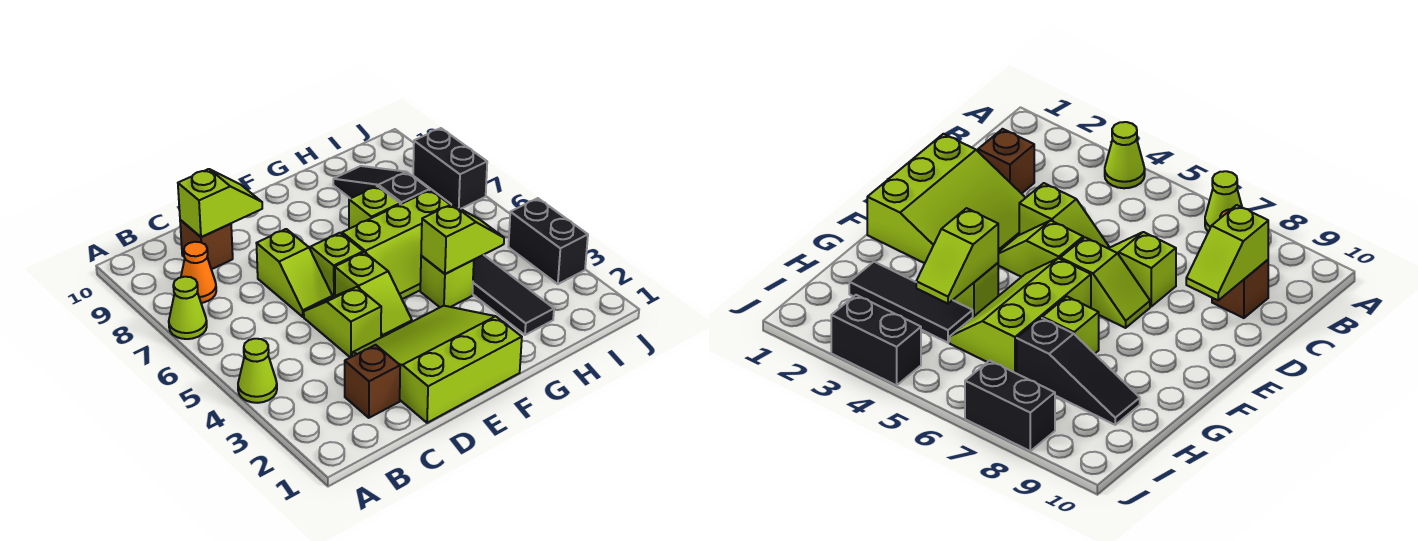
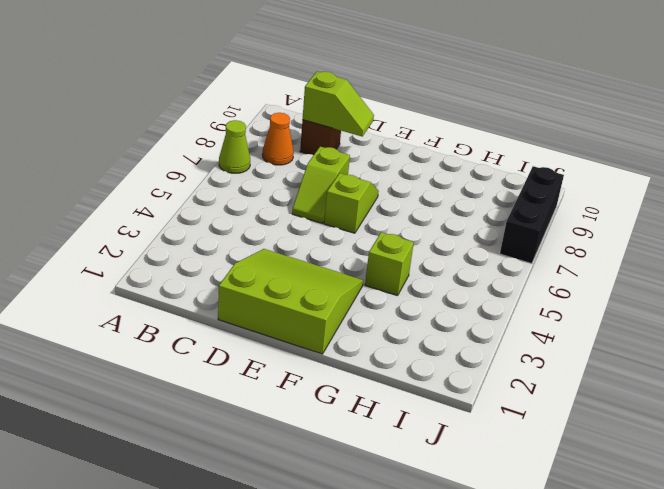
black brick J7:J9 level 1 -> black brick J7:J8 level 1
none -> lime cone A4 level 1
none -> brown brick C2 level 1
none -> lime slope D4:D5 level 1 top 4

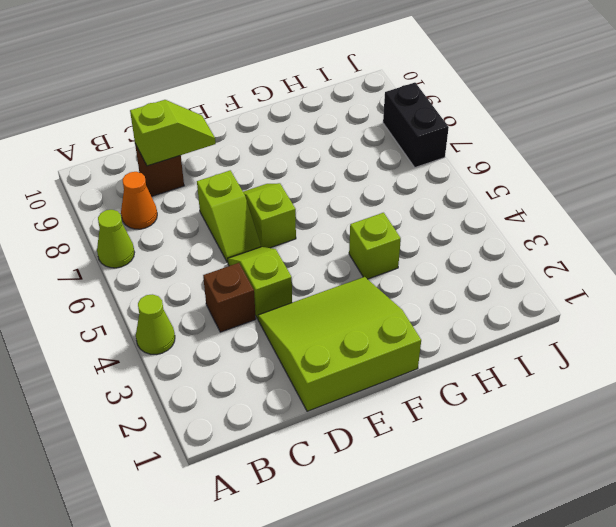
brown brick C4 level 1 -> brown brick C2 level 1
none -> lime slope E4:E5 level 1 top 5
none -> lime slope F5:H6 level 1 top 6
none -> lime brick G7 level 1

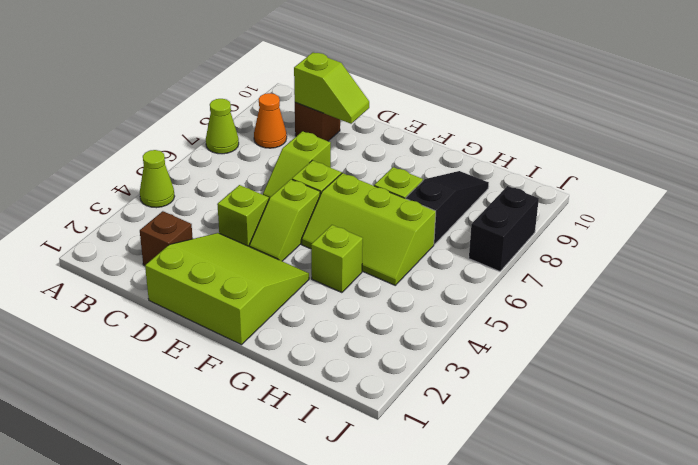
none -> black tile H2:H4 level 1
none -> black brick J3:J4 level 1
none -> lime slope G4:H4 level 2 top G

